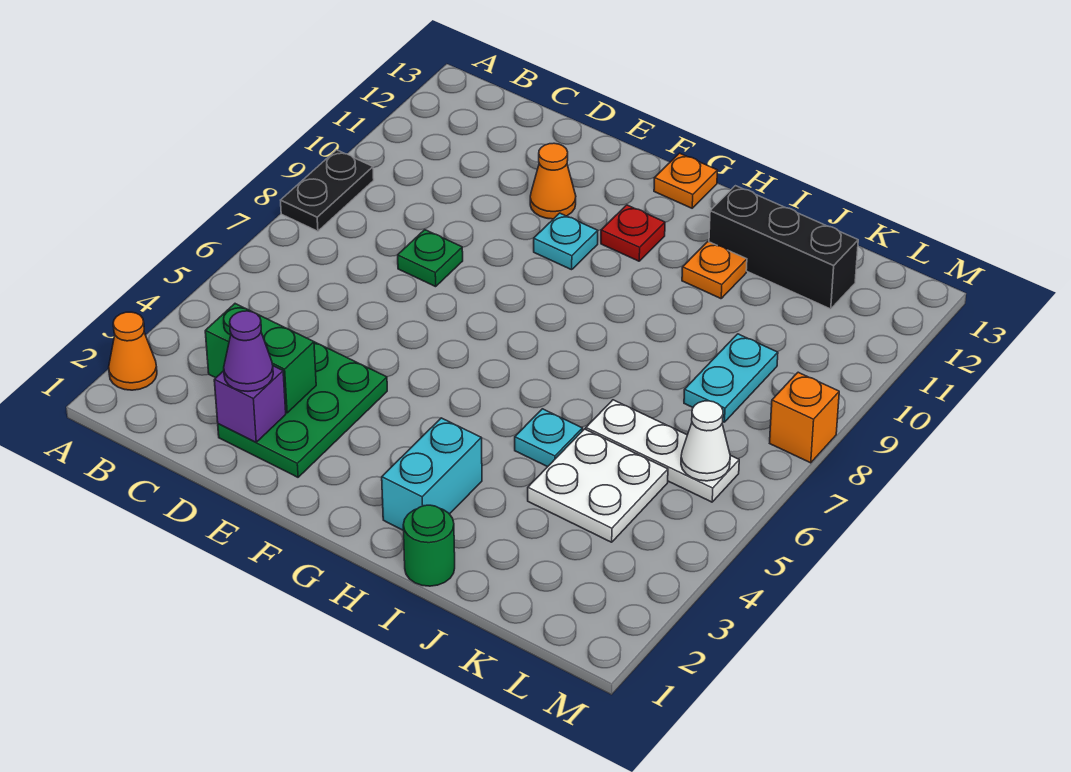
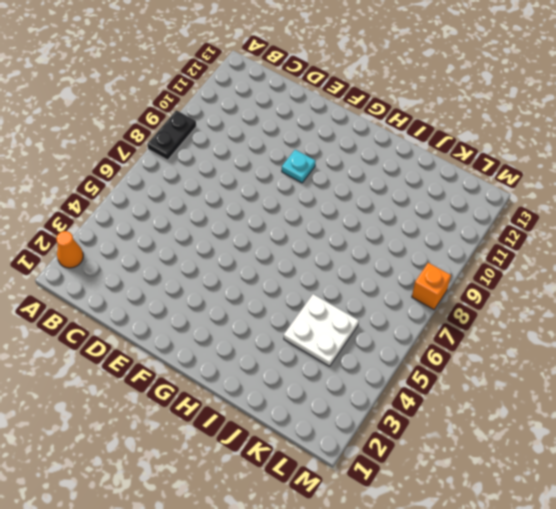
none -> green plate D2:E4 level 1
none -> green plate D8 level 1
none -> orange cone E11 level 1

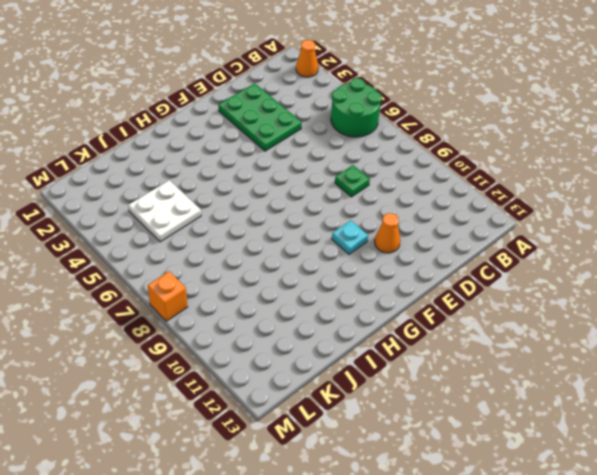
green round brick A5:B6 level 1 -> none
none -> black plate A8:A9 level 1
none -> red plate G11 level 1
none -> orange plate G13 level 1

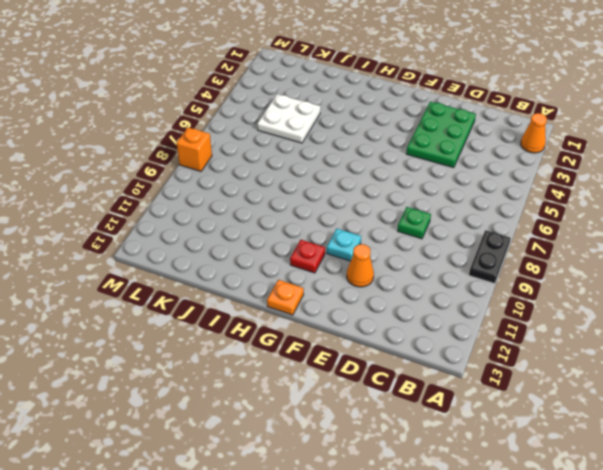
none -> cyan brick H2:H3 level 1
none -> green round brick I1 level 1
none -> cyan plate I5 level 1

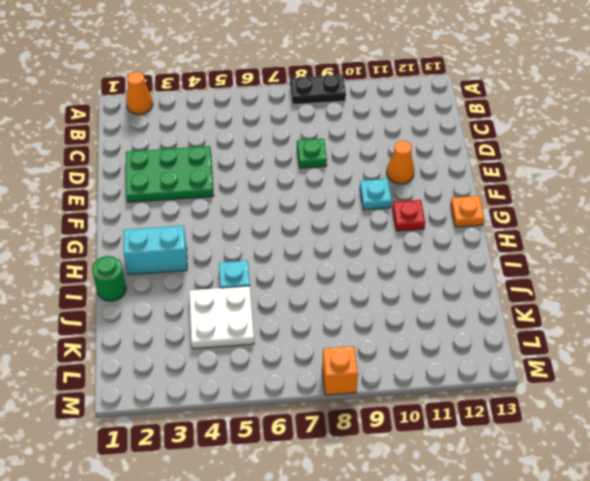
none -> orange plate I11 level 1
none -> black brick I12:K12 level 1
none -> white plate J6:L6 level 1

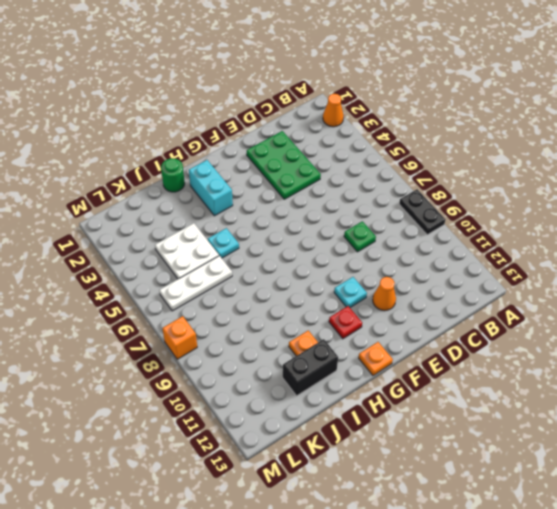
black brick I12:J12 level 1 -> black brick I12:K12 level 1
none -> cyan plate K8:K9 level 1
none -> green brick C3:D3 level 2
none -> purple brick D2 level 2

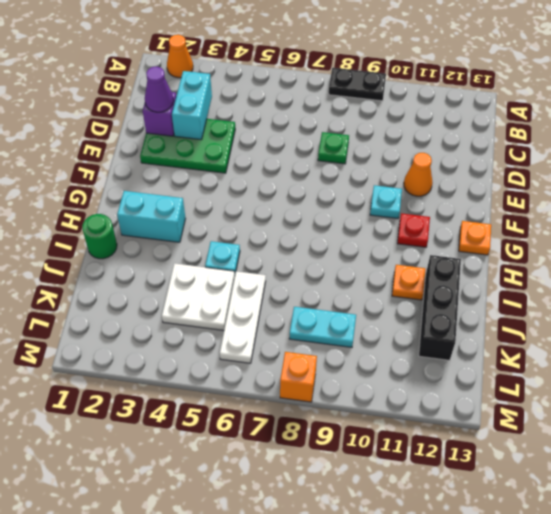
cyan brick C3:D3 level 2 -> green brick C3:D3 level 2
none -> white cone L6 level 2

